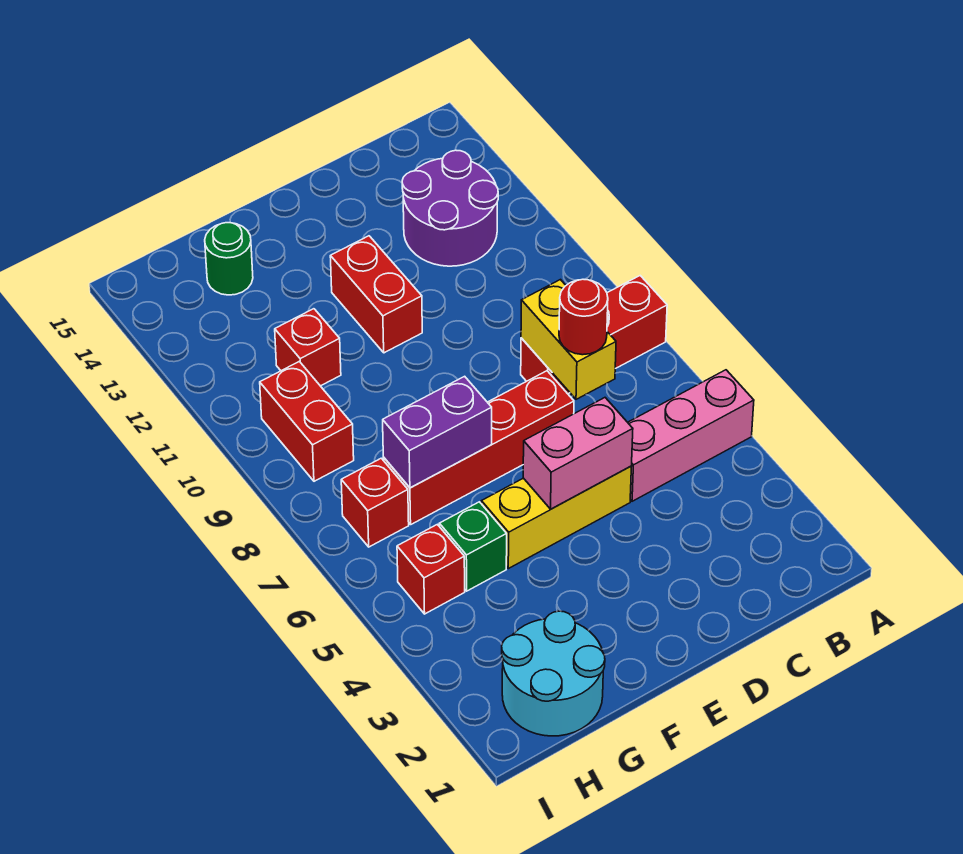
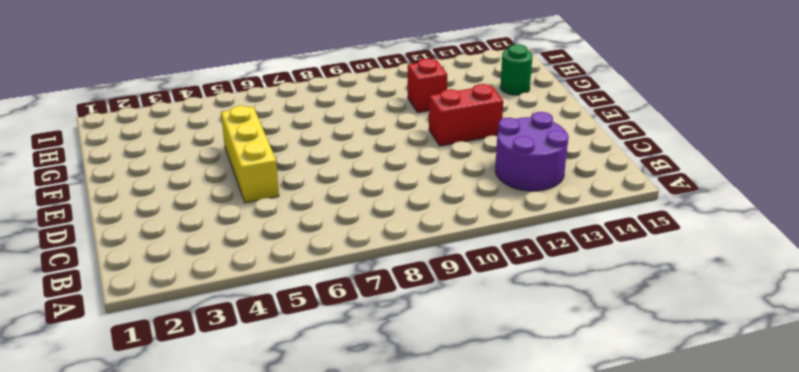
none -> pink brick A5:C5 level 1
none -> red brick A8:C8 level 1
none -> red brick D7:G7 level 1

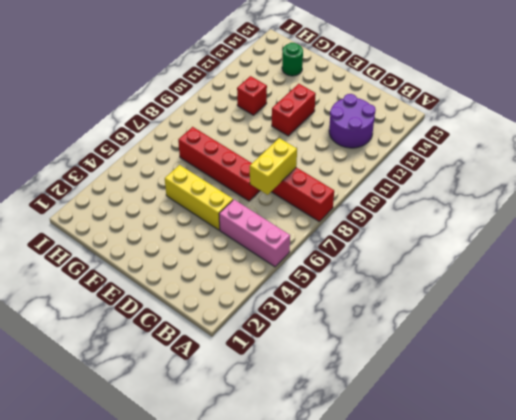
none -> cyan round brick G1:H2 level 1
none -> green brick G5 level 1
none -> red brick H5 level 1

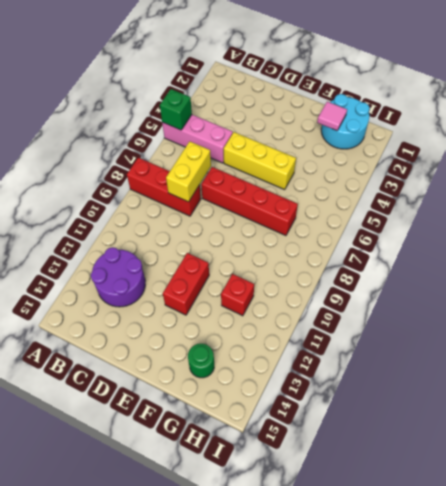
green brick A5 level 2 -> green brick G5 level 1
pink tile G2 level 2 -> none
none -> red brick H5 level 1
none -> red brick H7 level 1
none -> red brick H9:H10 level 1

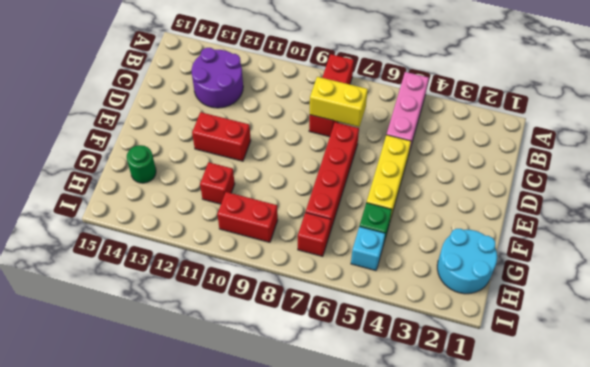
cyan brick H5 level 1 -> red brick H5 level 1
none -> pink brick D5:E5 level 2
none -> purple brick F7:G7 level 2
none -> red round brick C7 level 3

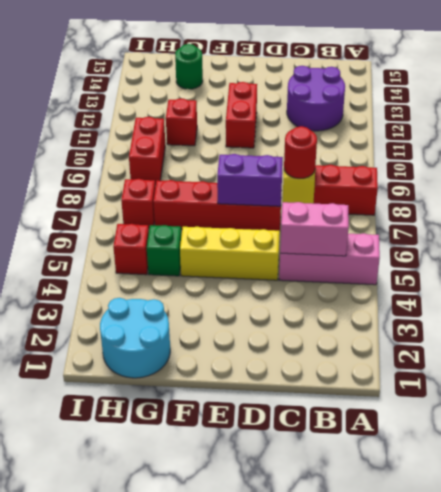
pink brick B5:C5 level 2 -> pink brick D5:E5 level 2
purple brick D7:E7 level 2 -> purple brick F7:G7 level 2

